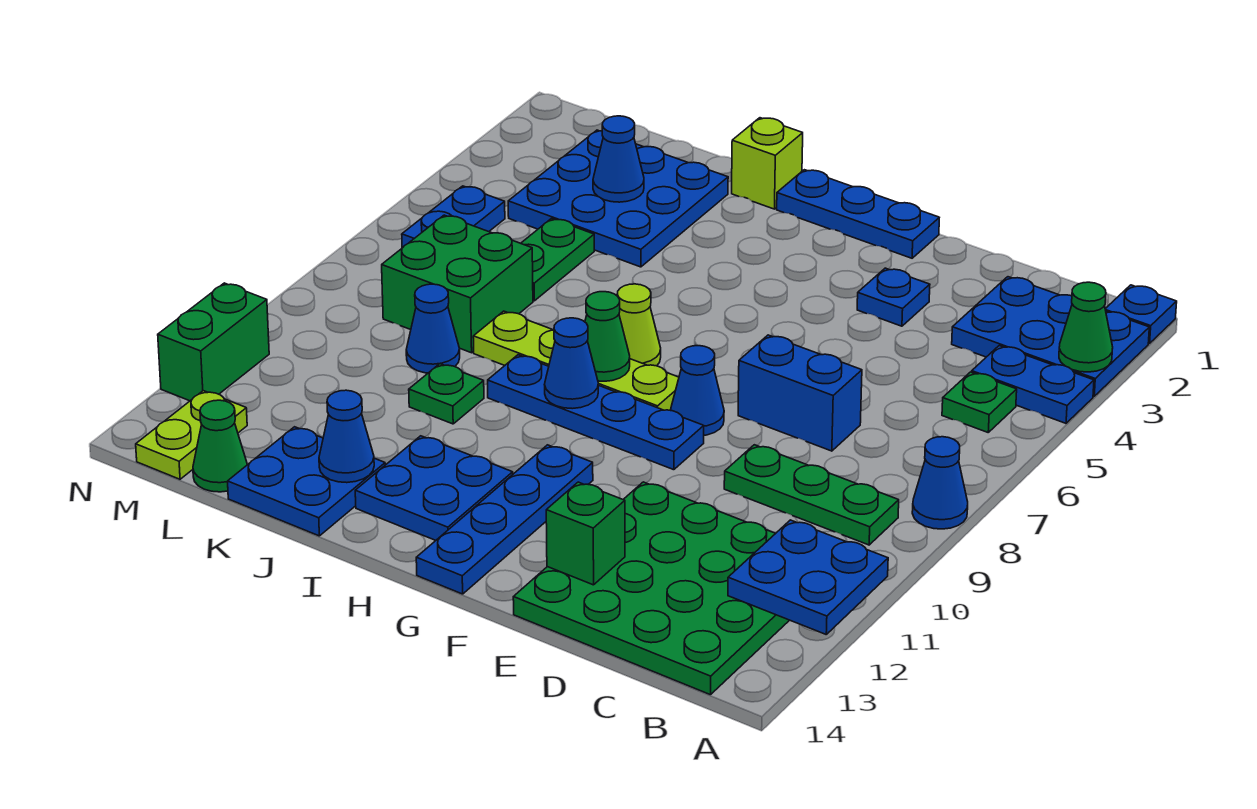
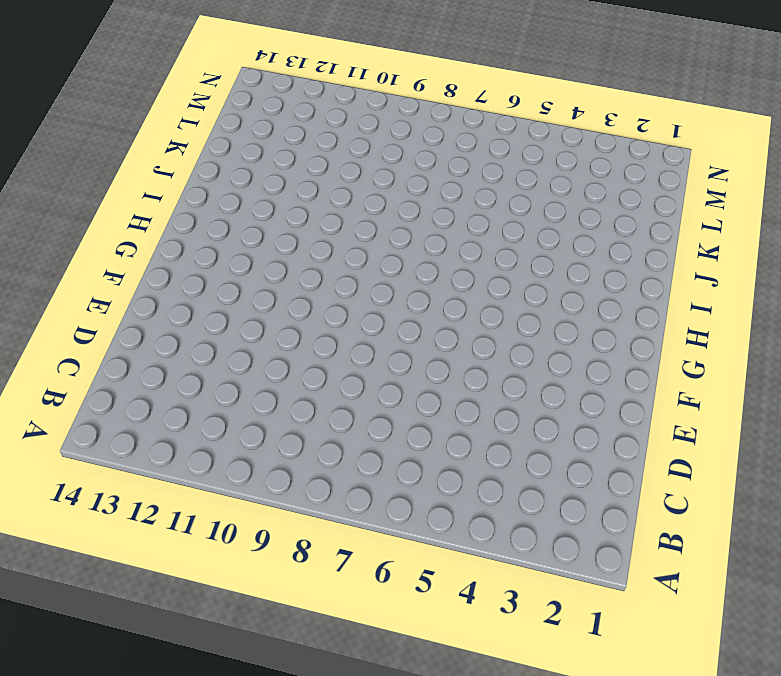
none -> blue plate A1 level 1
none -> blue plate A2:C3 level 1
none -> blue plate A4:B4 level 1
none -> blue cone A8 level 1

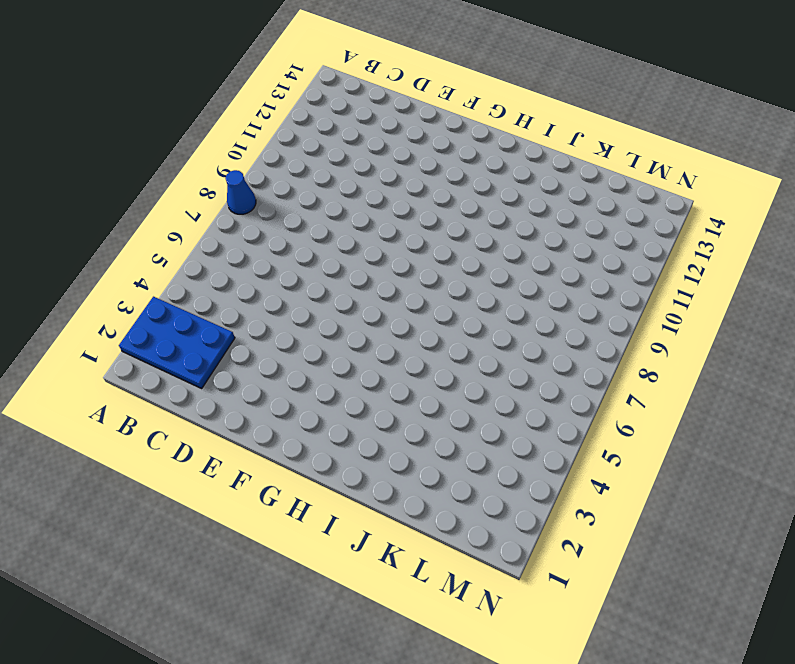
none -> blue plate A1 level 1
none -> blue plate A4:B4 level 1
none -> green plate B5 level 1
none -> green plate B9:D9 level 1

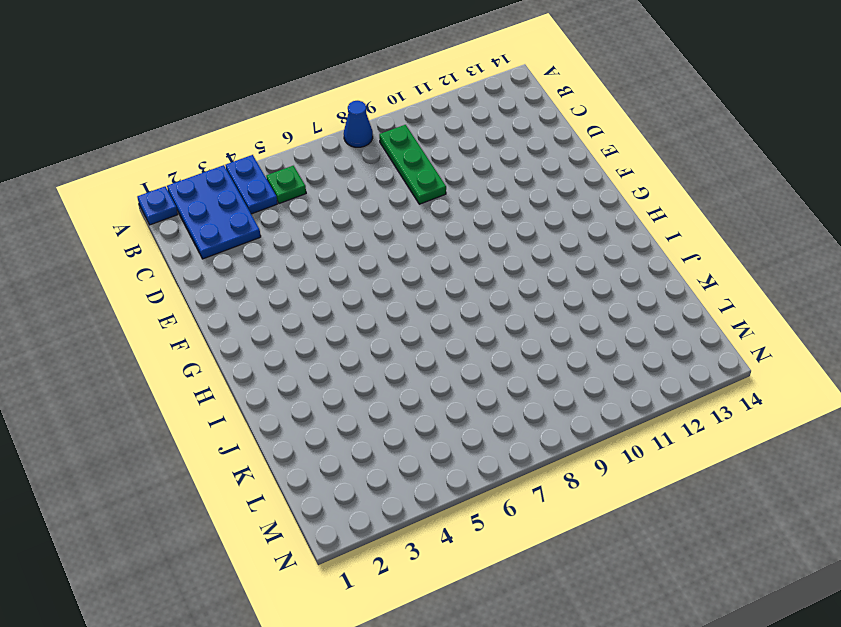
none -> green plate B11:E14 level 1
none -> blue brick D7:E7 level 1
none -> blue plate E3 level 1
none -> blue plate F1:H1 level 1

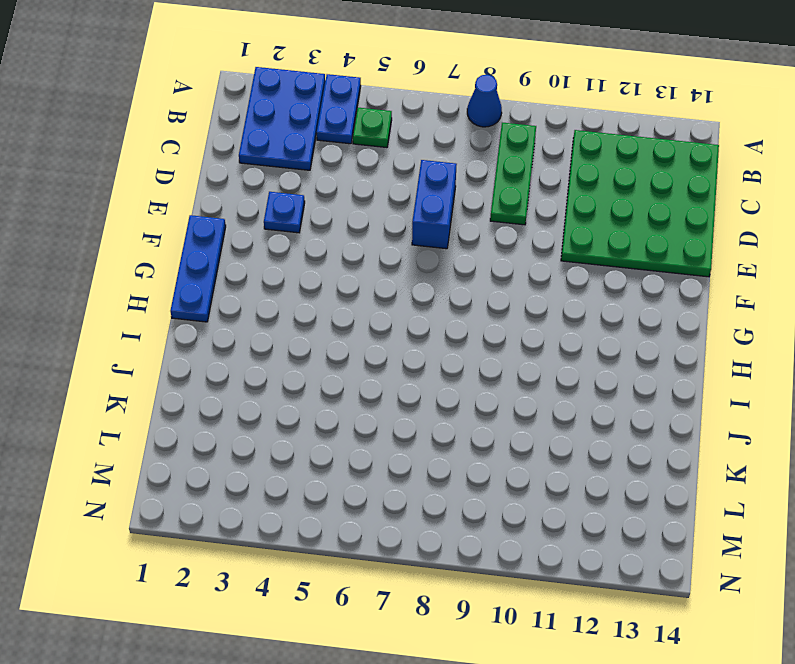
none -> blue plate A1 level 1
none -> blue cone F8 level 1
none -> blue plate F9:I9 level 1
none -> lime plate G8:J8 level 1

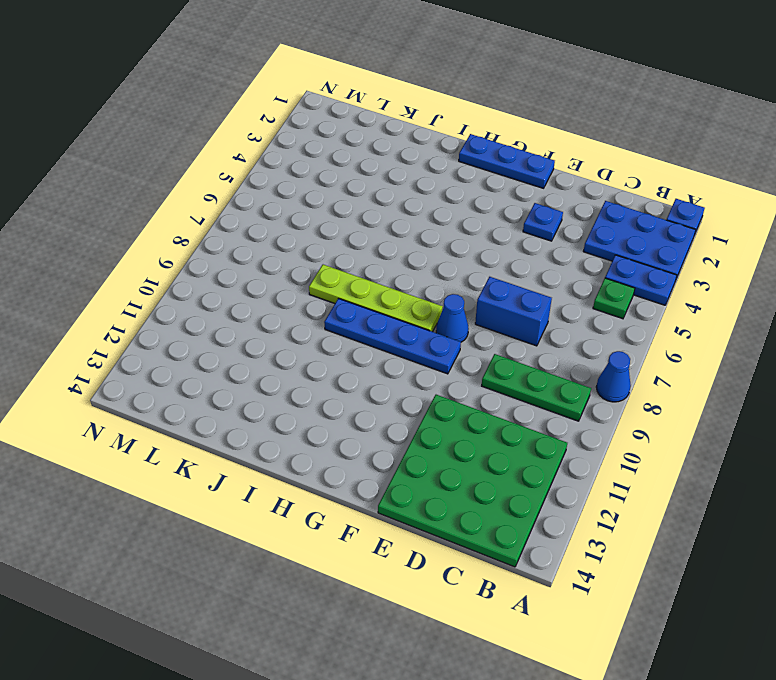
none -> blue plate G11:G14 level 1
none -> lime cone H7 level 1
none -> blue plate H12:I13 level 1
none -> lime brick I1 level 1

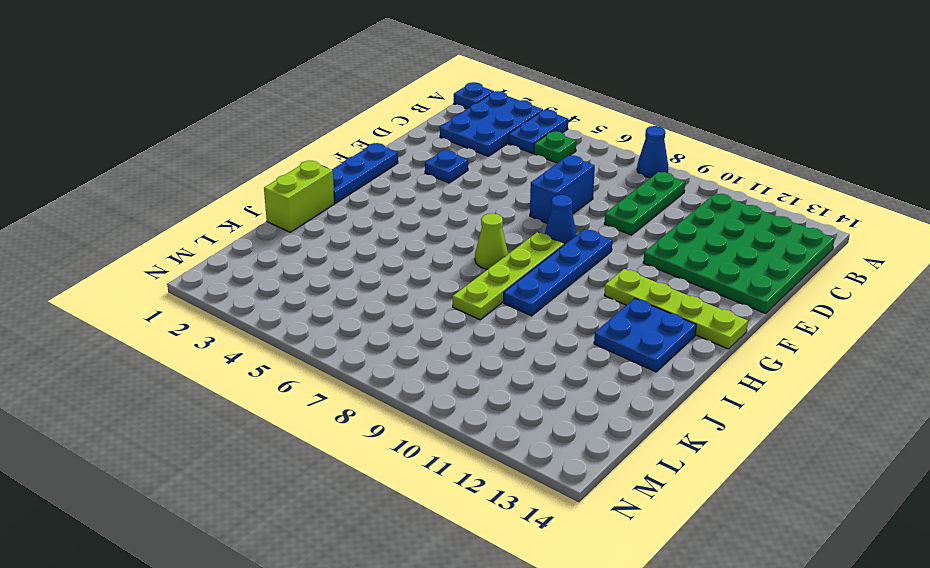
lime plate G11:G14 level 1 -> blue plate G11:G14 level 1
lime brick I1:J1 level 1 -> lime brick I1 level 1
none -> blue plate J2:L4 level 1
none -> green plate J10 level 1
none -> blue plate J13:K14 level 1
none -> green plate K5:K6 level 1

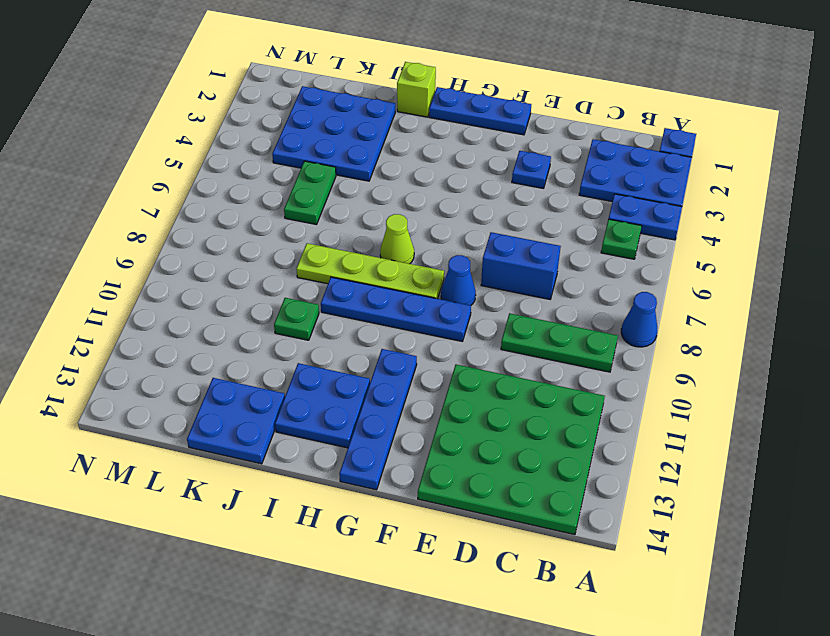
none -> green brick K7:L8 level 1
none -> blue cone K9 level 1
none -> green cone L14 level 1
none -> blue plate M5:M6 level 1

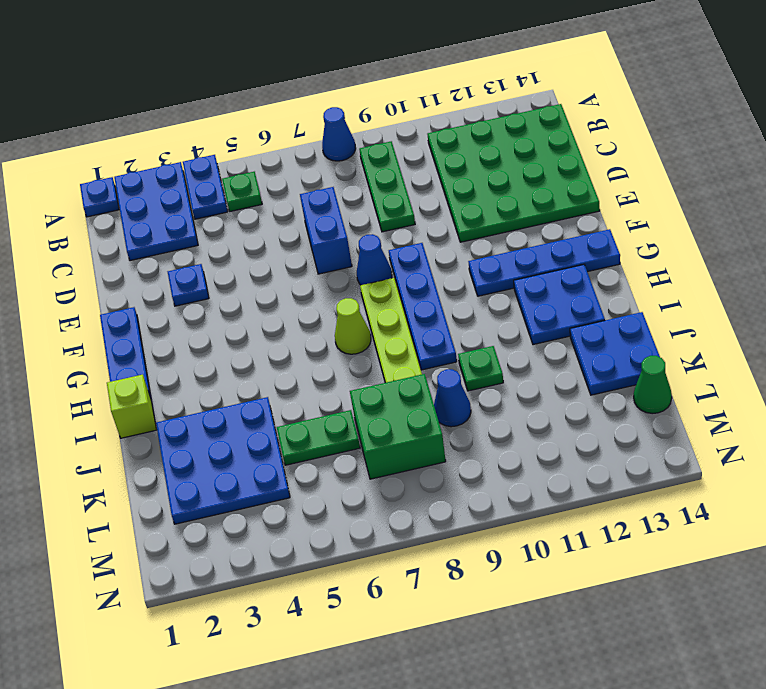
none -> blue plate M5:M6 level 1
none -> lime plate M13:M14 level 1
none -> green brick N11:N12 level 1
none -> green cone A3 level 2

